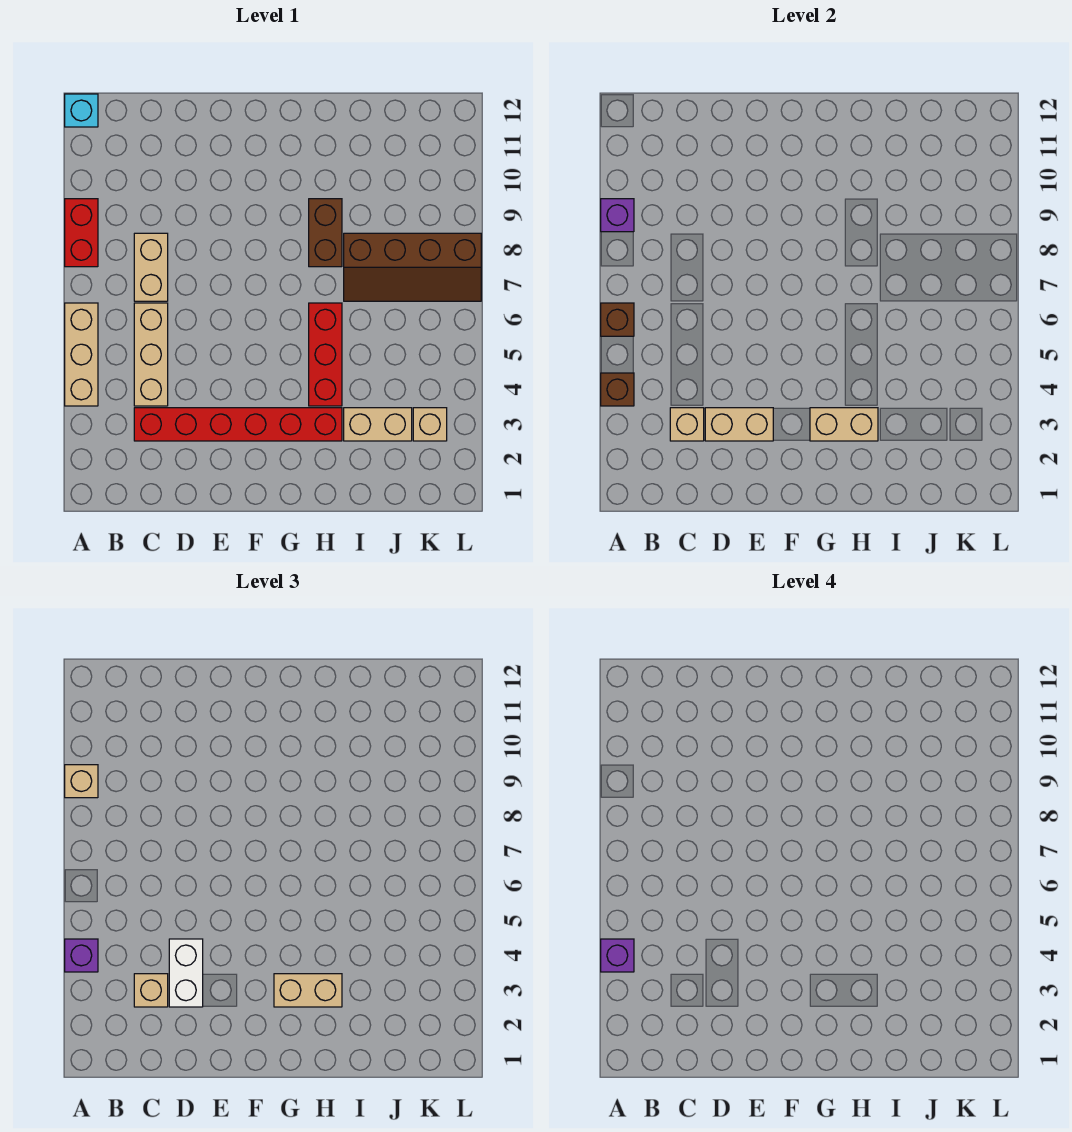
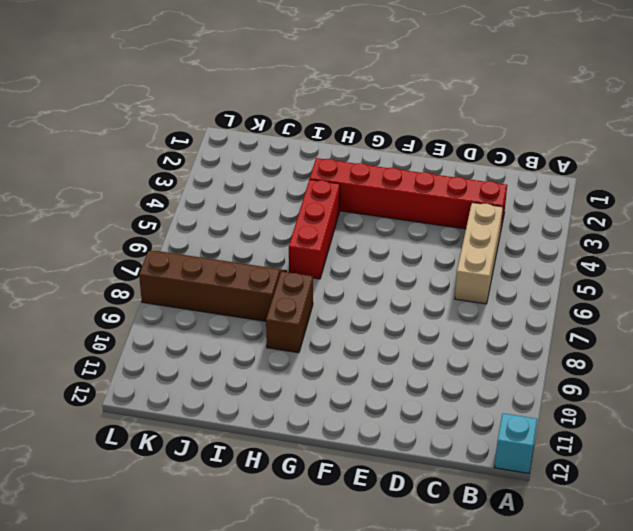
none -> tan brick A4:A6 level 1
none -> red brick A8:A9 level 1
none -> tan brick C7:C8 level 1

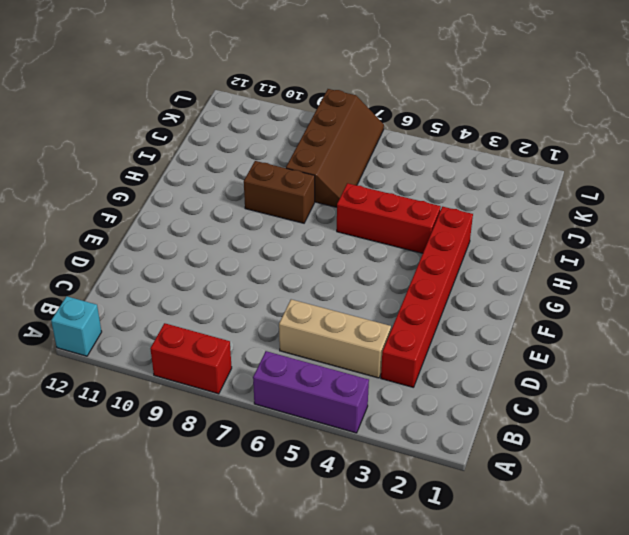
purple brick A4:A6 level 1 -> tan brick A4:A6 level 1
none -> tan brick C7:C8 level 1
none -> tan brick I3:J3 level 1
none -> tan brick K3 level 1

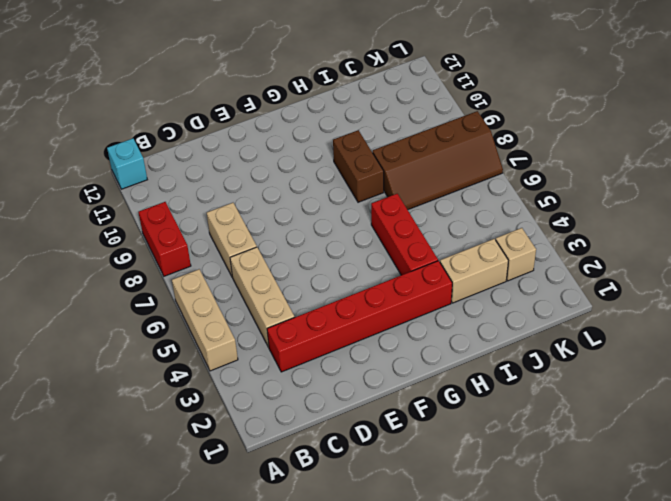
none -> brown brick A4 level 2
none -> brown brick A6 level 2
none -> purple brick A9 level 2

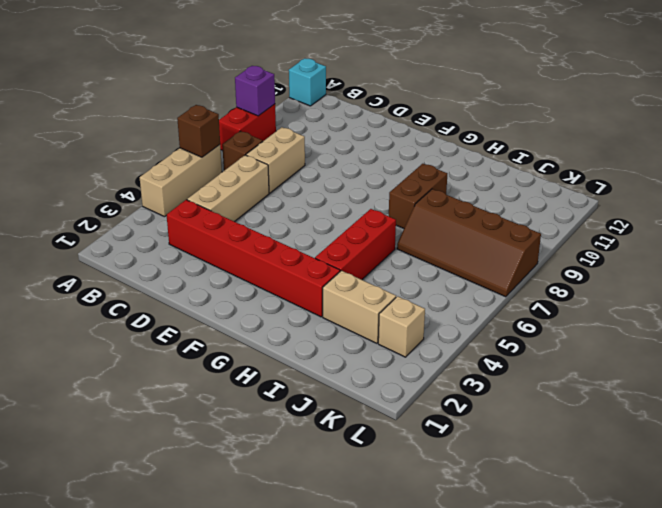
brown brick B7 level 1 -> brown brick A4 level 2
none -> tan brick C3 level 2
none -> tan brick D3:E3 level 2
none -> tan brick G3:H3 level 2

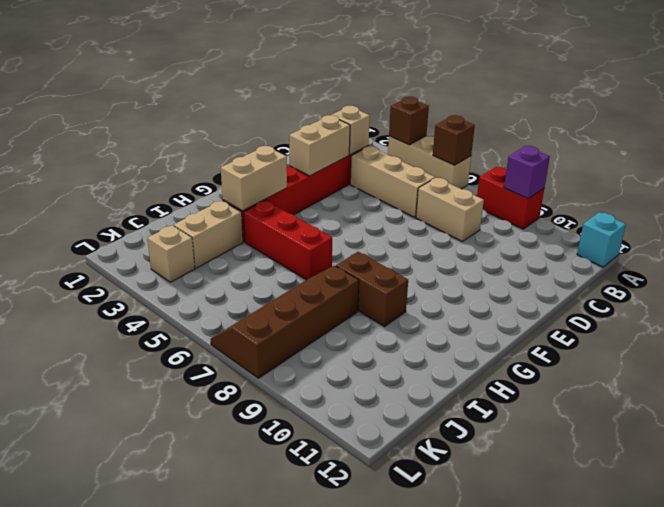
none -> purple brick A4 level 3
none -> tan brick A9 level 3
none -> tan brick C3 level 3

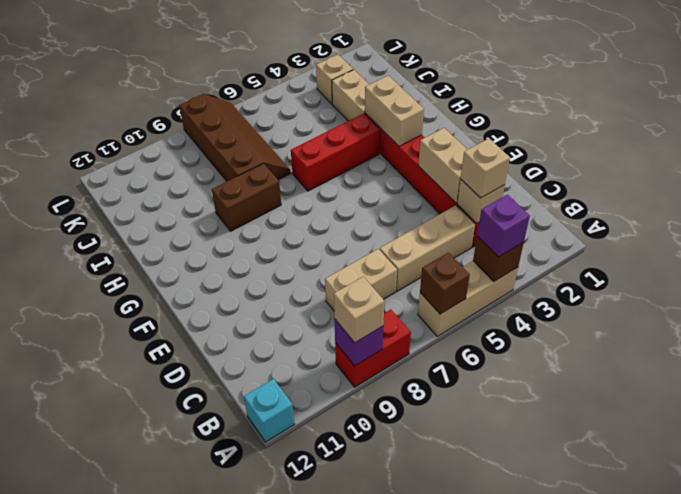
none -> white brick D3:D4 level 3
none -> tan brick G3:H3 level 3
none -> purple brick A4 level 4

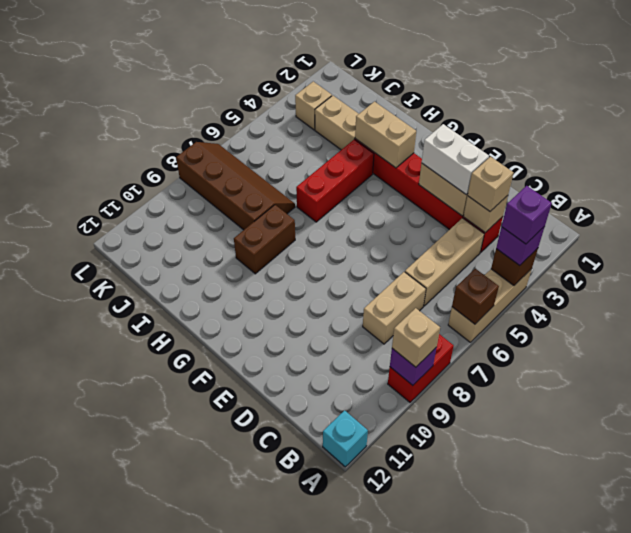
white brick D3:E3 level 3 -> white brick D3:D4 level 3
none -> tan brick G3:H3 level 3

